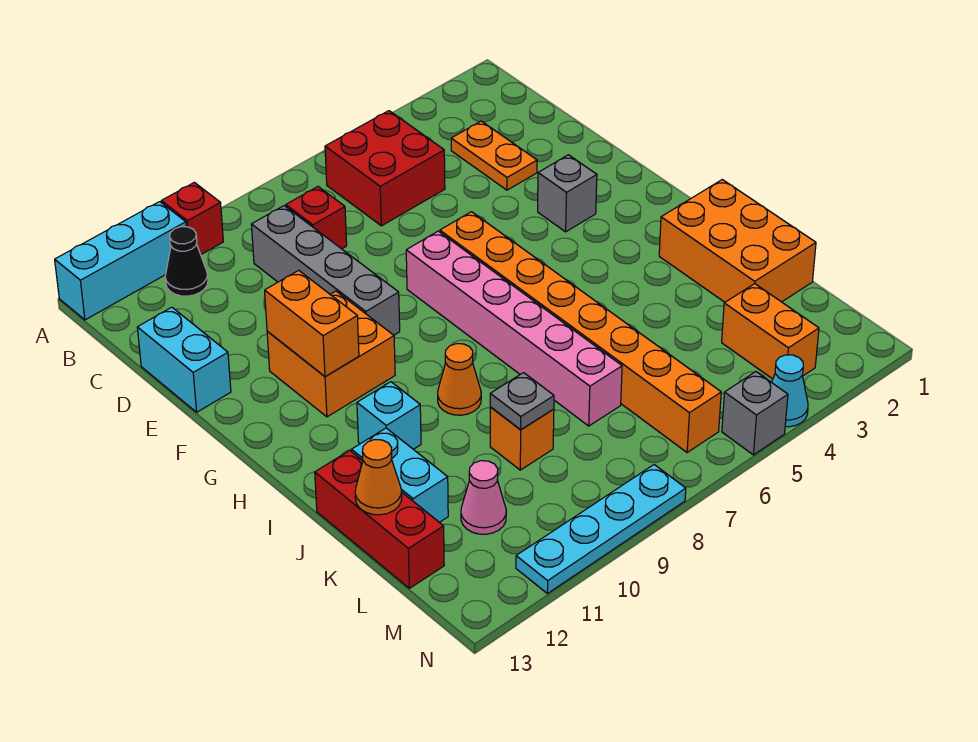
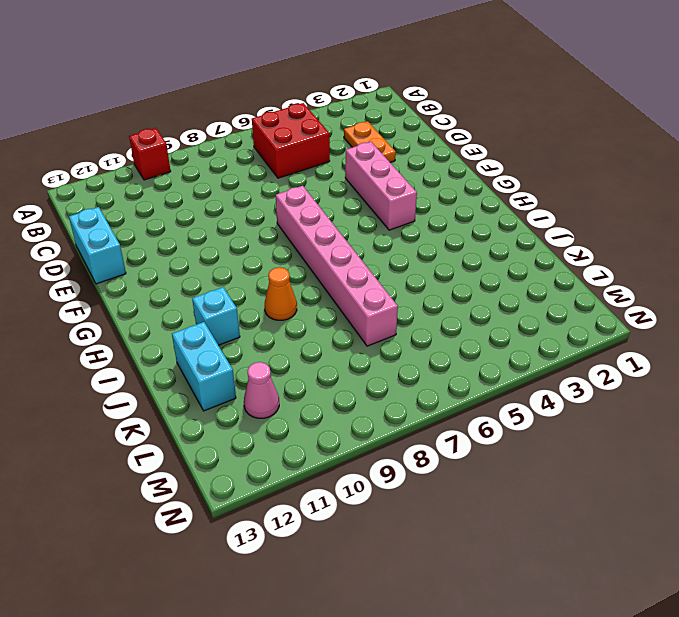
pink brick E4:G4 level 1 -> none
none -> cyan brick A11:A13 level 1
none -> black cone B11 level 1
none -> red brick C8 level 1

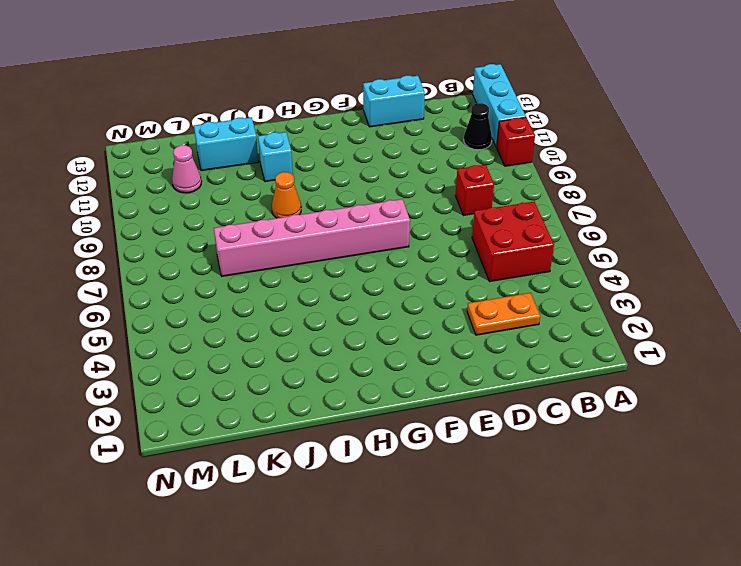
none -> grey brick C9:F9 level 1
none -> grey brick F3 level 1
none -> orange brick F6:M6 level 1

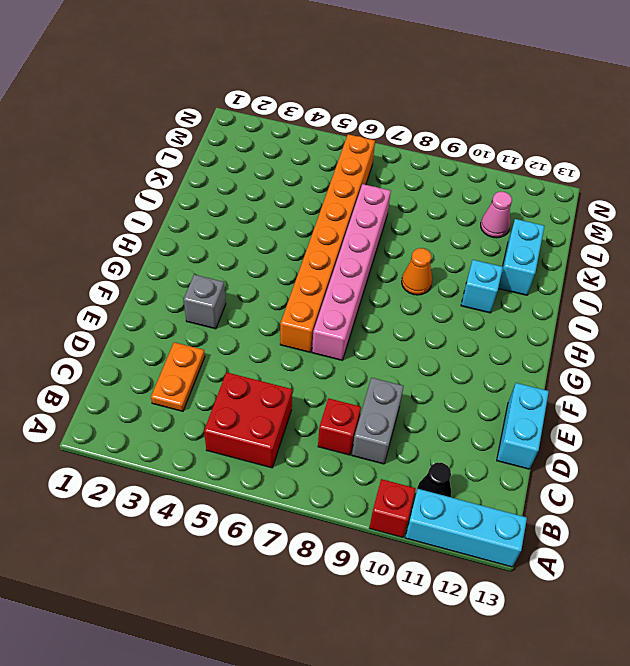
grey brick C9:D9 level 1 -> grey brick C9:F9 level 1
none -> orange brick F10:G11 level 1
none -> orange brick I1:K2 level 1
none -> red brick J13:L13 level 1

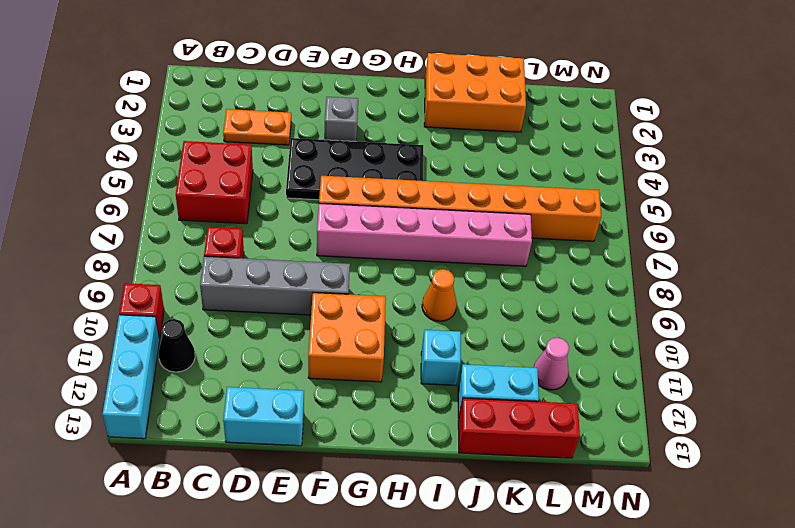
black plate E4:H5 level 1 -> none
none -> orange brick K9 level 1
none -> orange brick L3:M3 level 1
none -> cyan cone N4 level 1

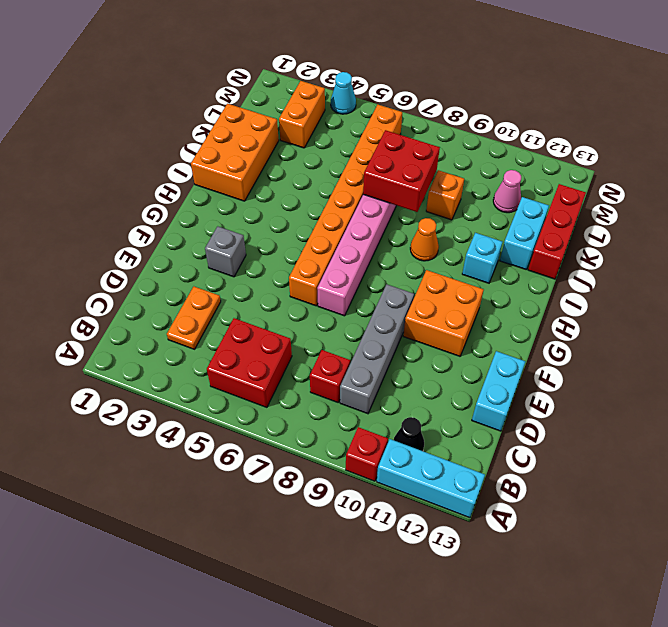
red brick J7:K8 level 2 -> none
none -> grey brick N5 level 1
none -> cyan plate N8:N11 level 1
none -> orange brick F11:G11 level 2

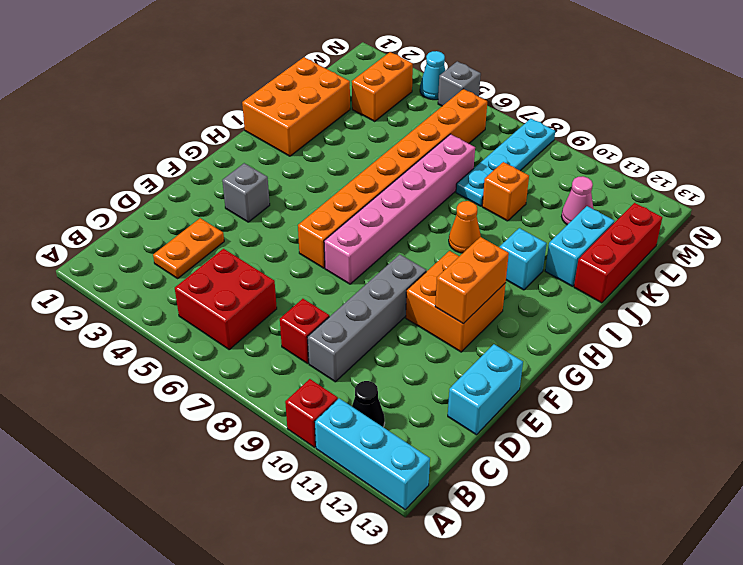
cyan plate K8:N8 level 1 -> cyan plate N8:N11 level 1
none -> grey plate K9 level 2
none -> orange cone K13 level 2

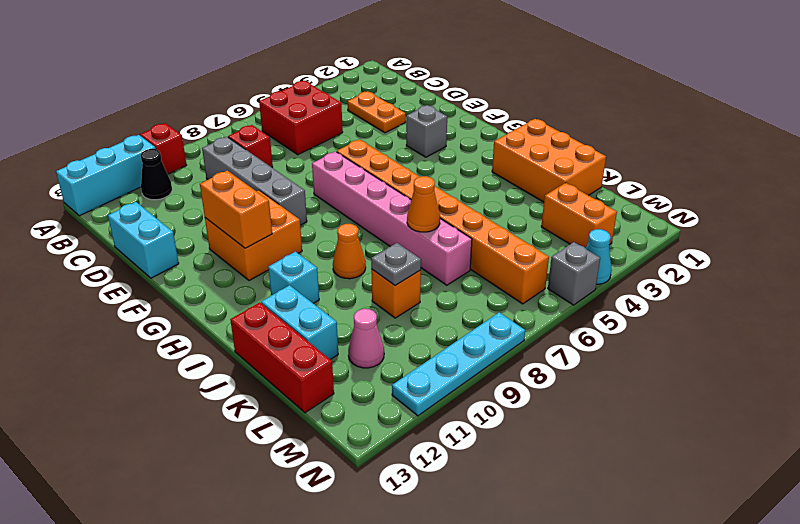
orange cone J7 level 2 -> orange cone K13 level 2

